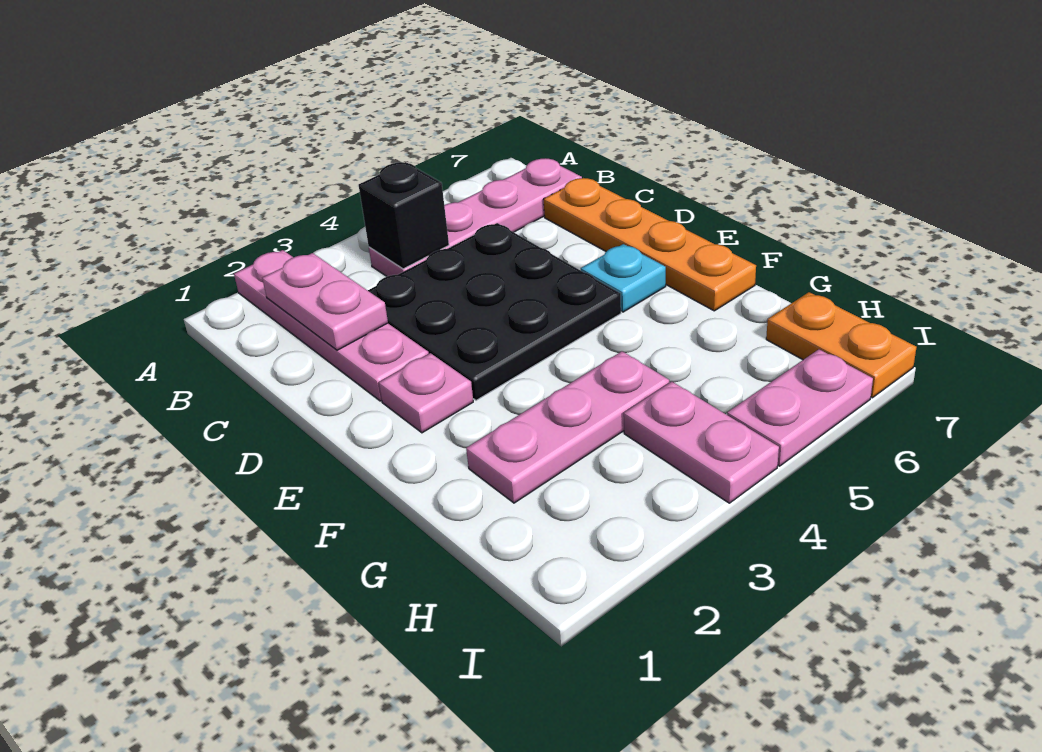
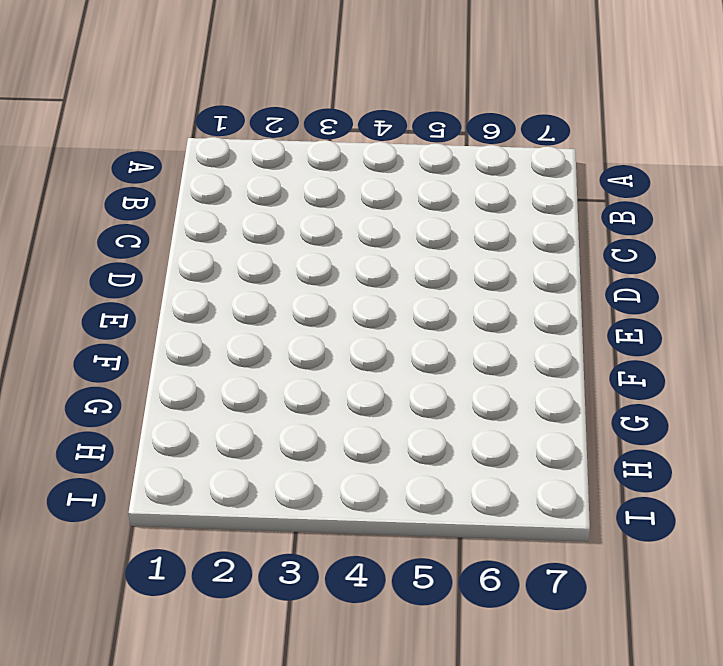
none -> pink plate A2:D2 level 1
none -> pink plate B4:B7 level 1
none -> black plate C3:E5 level 1

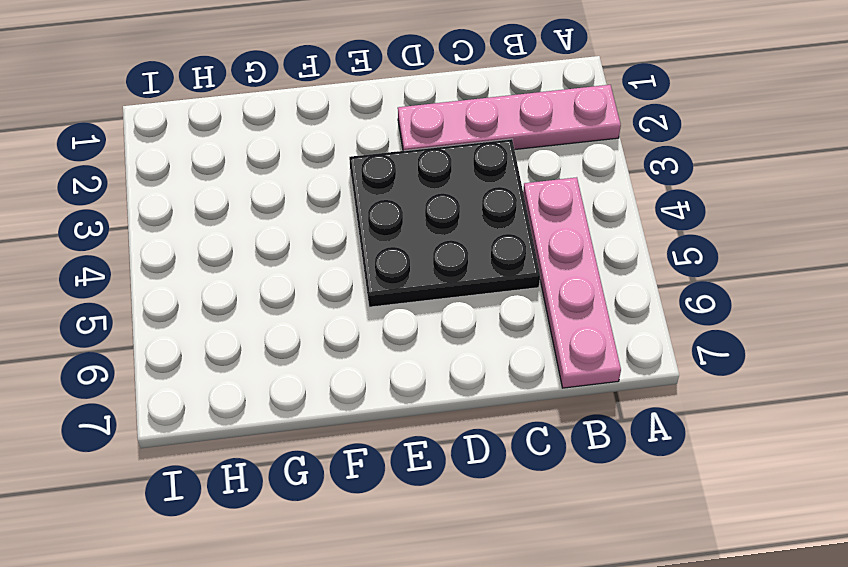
none -> orange plate C7:F7 level 1
none -> pink plate E2 level 1
none -> cyan plate E6 level 1

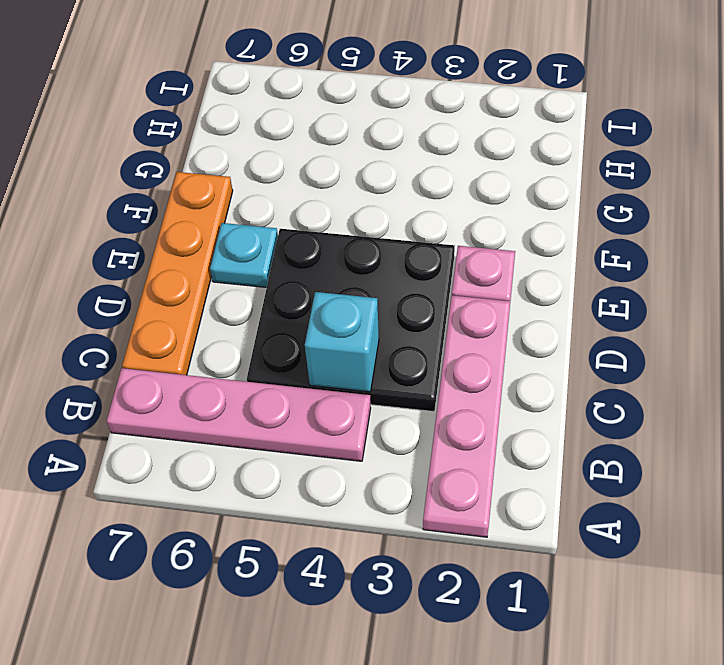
cyan brick C4 level 2 -> none
none -> pink plate G2:G4 level 1
none -> pink plate H4:I4 level 1
none -> orange plate H7:I7 level 1

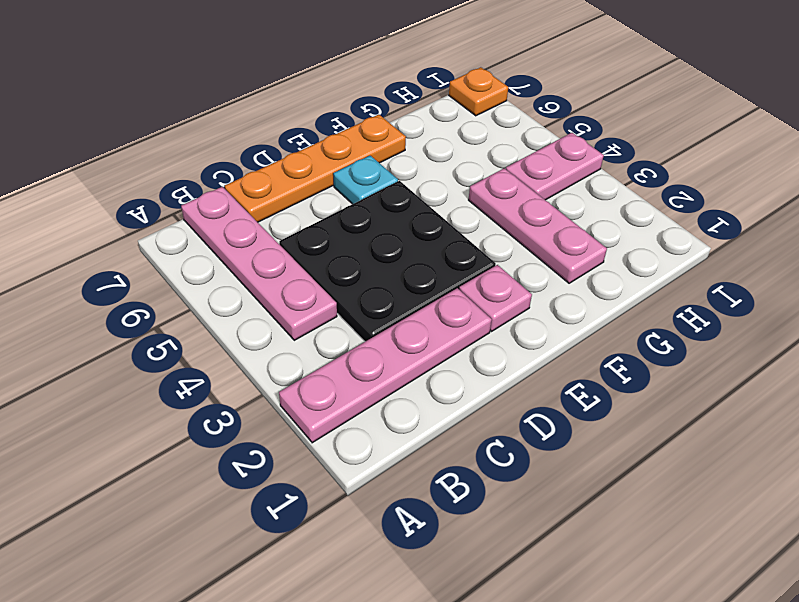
orange plate I7 level 1 -> orange plate H7:I7 level 1
none -> pink plate I5:I6 level 1
none -> pink plate B2:C2 level 2
none -> black brick B4 level 2

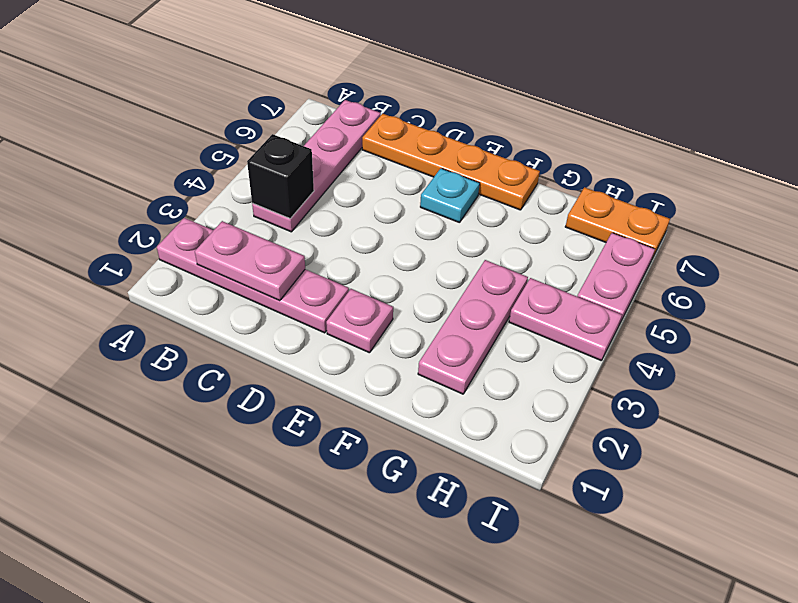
none -> black plate C3:E5 level 1

